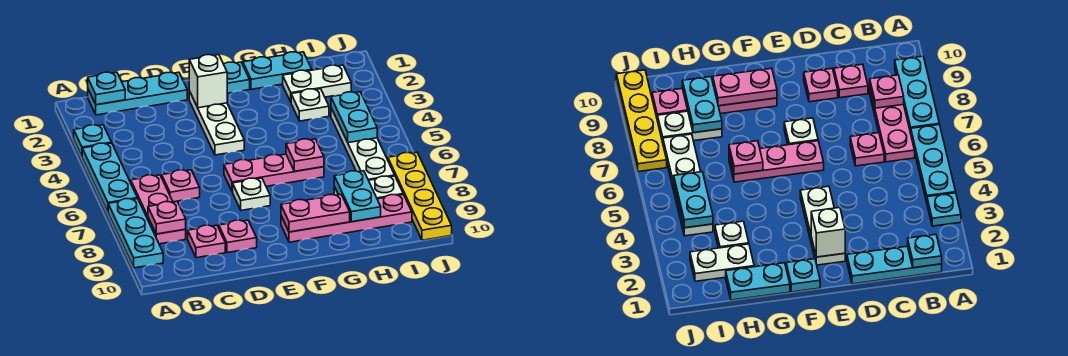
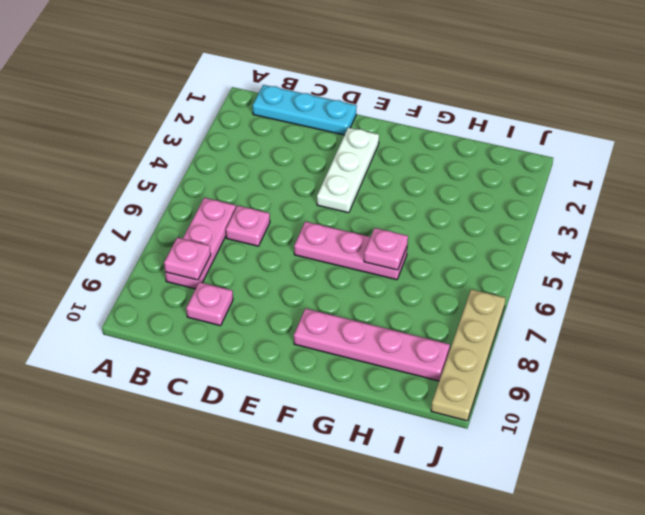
tan plate J7:J10 level 1 -> yellow plate J7:J10 level 1
none -> cyan plate A3 level 1
none -> cyan plate A4:A6 level 1
none -> cyan plate A7:A9 level 1

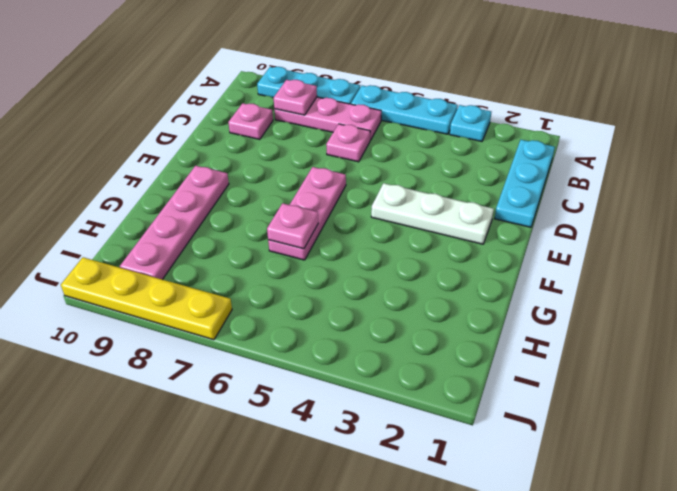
none -> pink plate D9 level 1
none -> white plate E7 level 1
none -> cyan plate F1 level 1

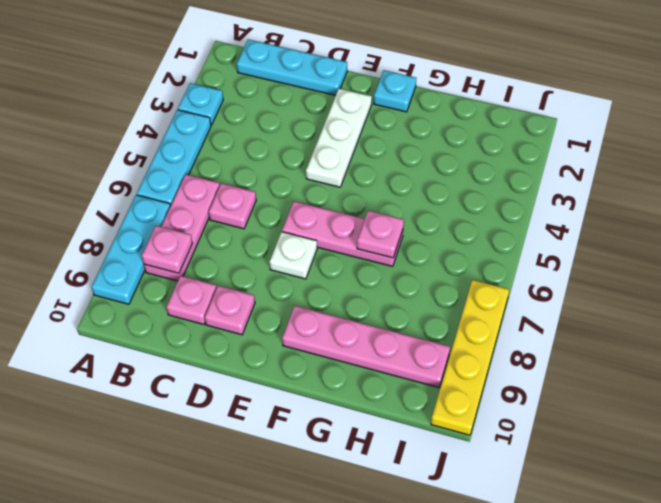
none -> cyan plate G1:H1 level 1
none -> white plate H2:I2 level 1
none -> white plate H3 level 1

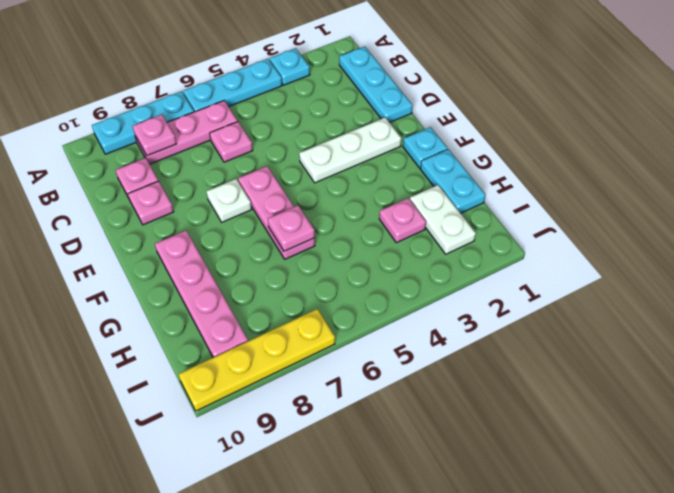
pink plate H3 level 1 -> white plate H3 level 1
none -> white plate H8:I8 level 1
none -> white plate I4:I7 level 1
none -> cyan plate B1 level 2

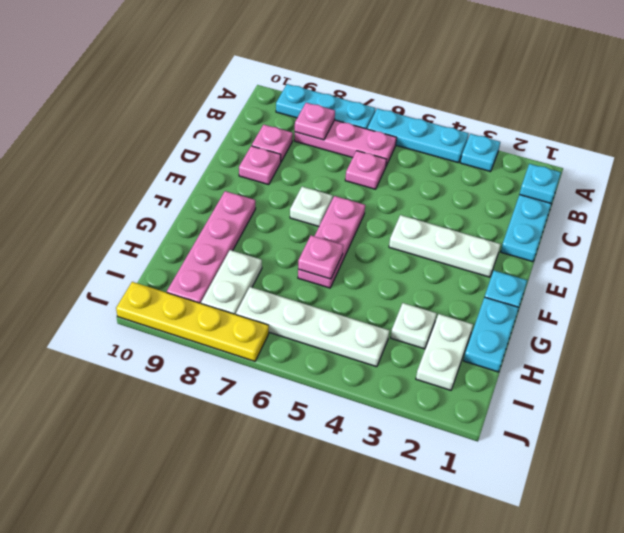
none -> white brick E2 level 2
none -> pink plate F9:G9 level 2
none -> cyan plate H8:H9 level 2

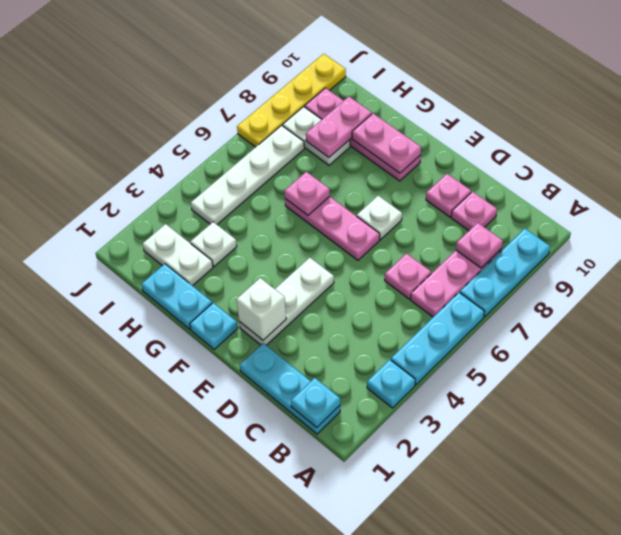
pink plate H8:H9 level 2 -> cyan plate H8:H9 level 2
none -> cyan plate I4:I5 level 2

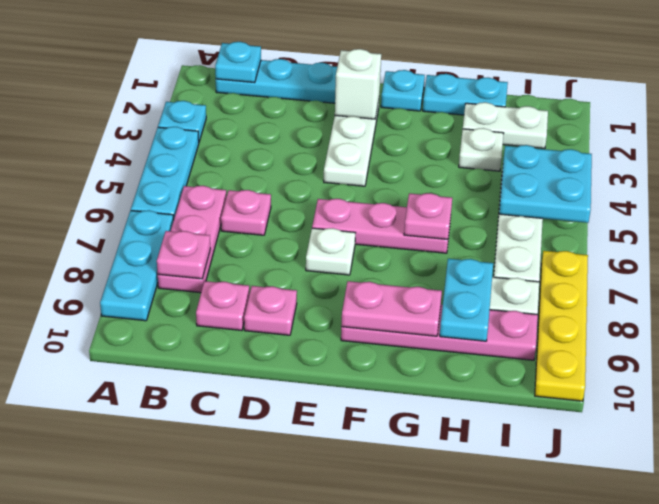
cyan plate I4:J5 level 2 -> cyan plate I4:I5 level 2

